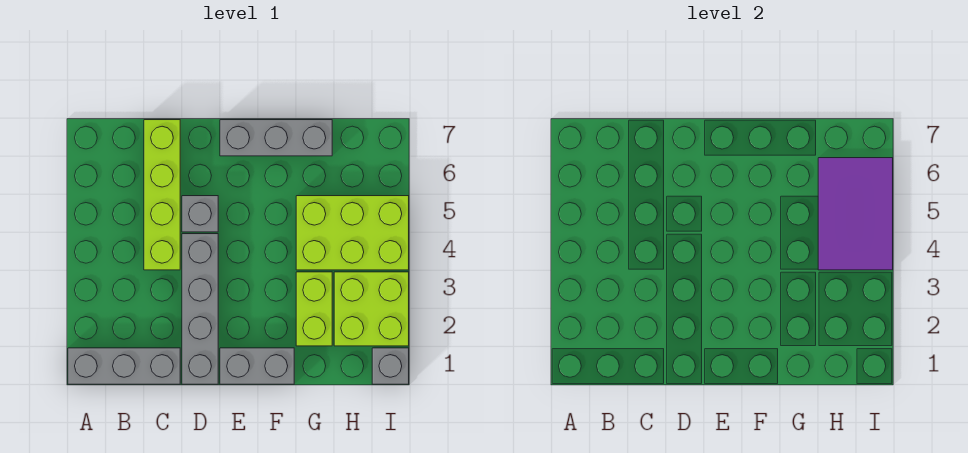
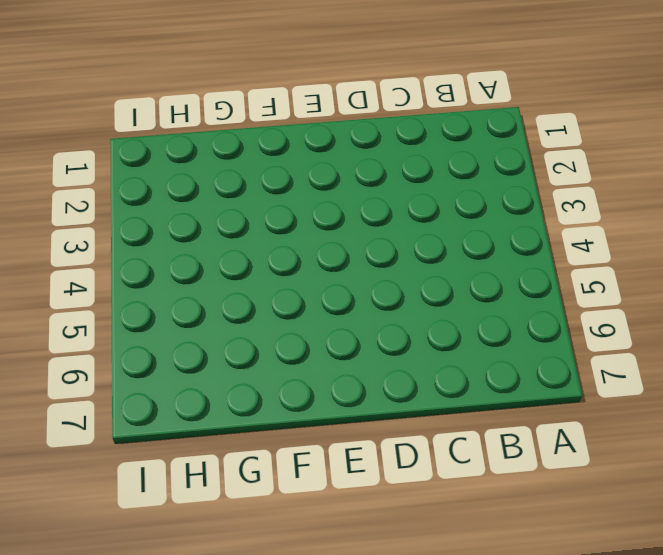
none -> grey brick A1:C1 level 1
none -> lime brick C4:C7 level 1

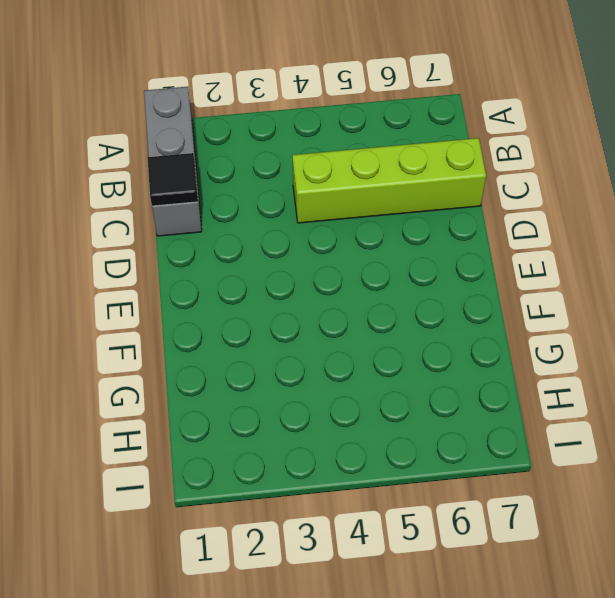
black tile C1 level 2 -> none
none -> grey brick D1:D4 level 1
none -> grey brick D5 level 1

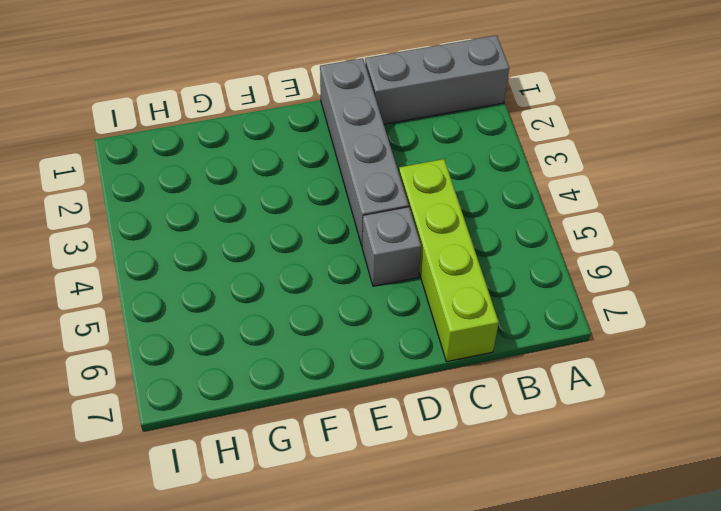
none -> grey brick E1:F1 level 1
none -> grey brick E7:G7 level 1

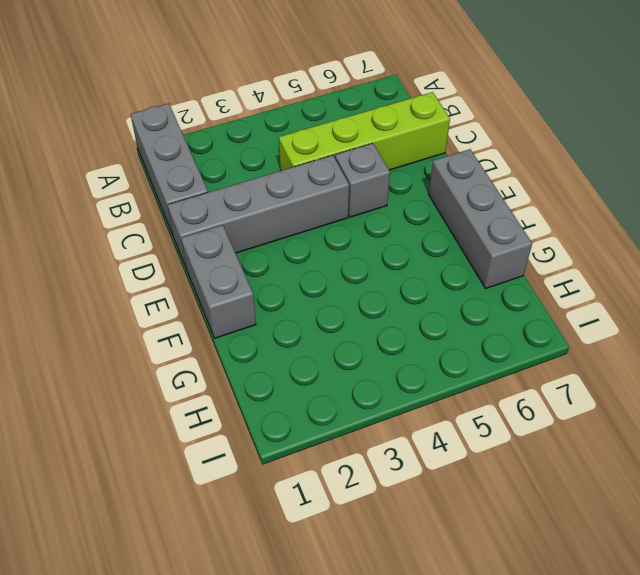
none -> lime brick G2:G3 level 1
none -> lime brick G4:I5 level 1

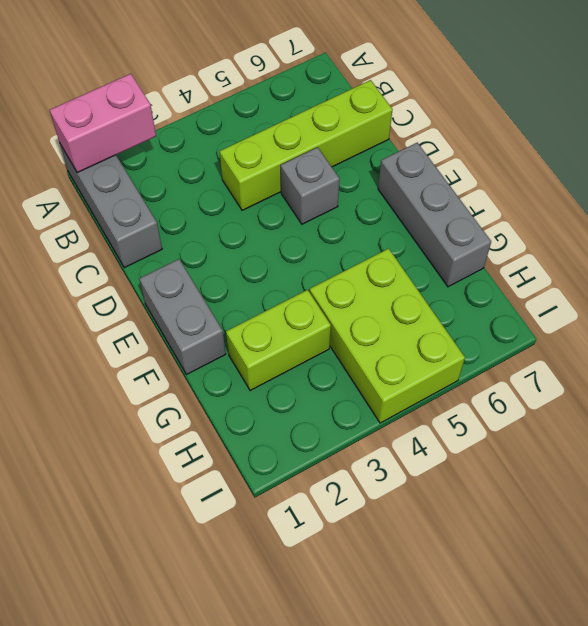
pink brick A1:A2 level 2 -> none
none -> grey brick D1:D4 level 1
none -> lime brick H2:I3 level 1

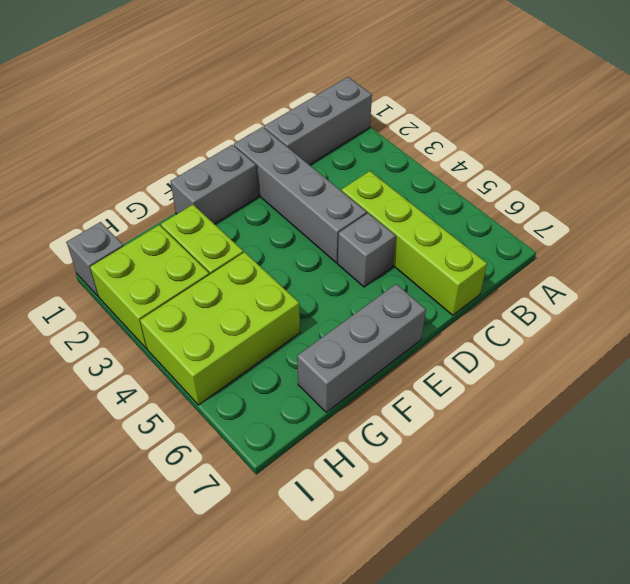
none -> purple tile H4:I6 level 2

